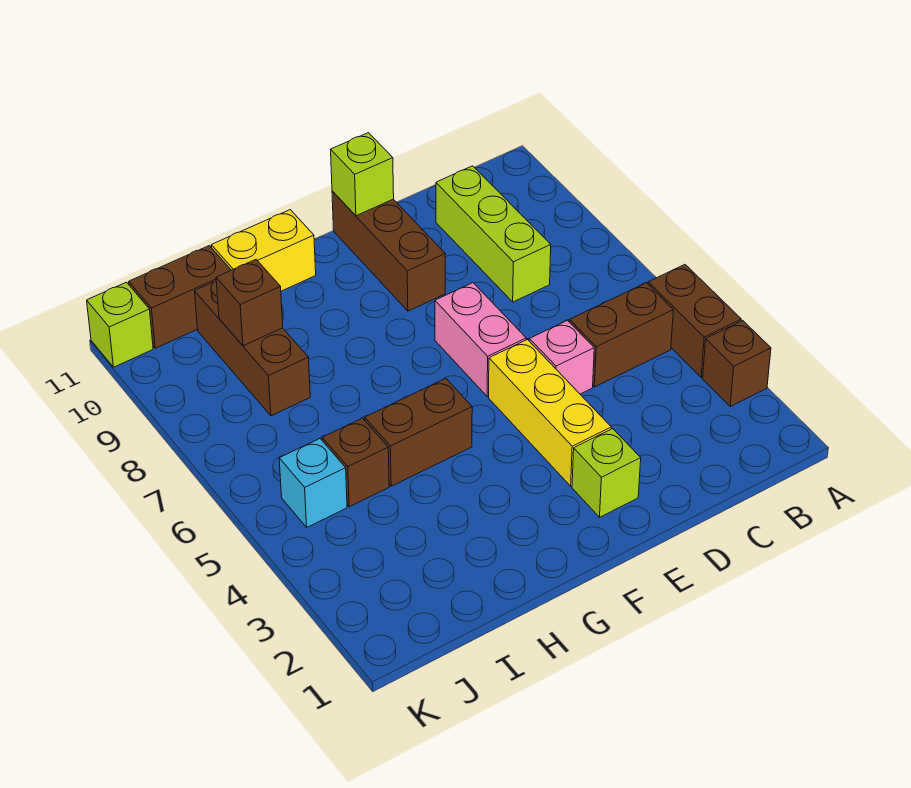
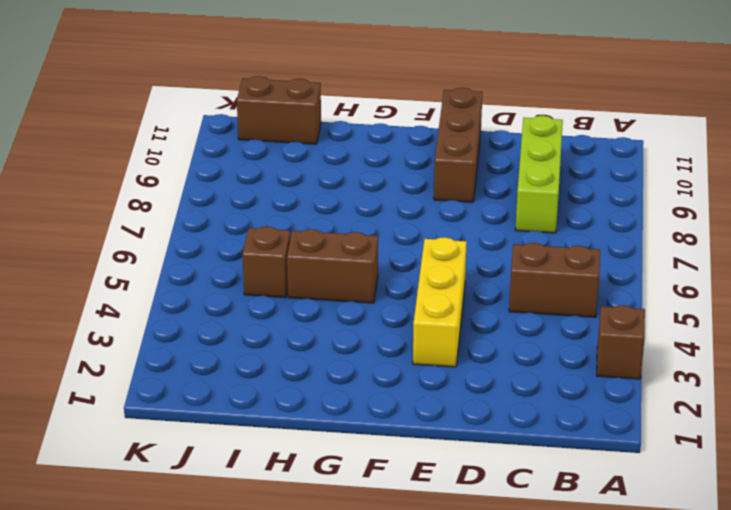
none -> brown brick A4:A5 level 1
none -> pink brick D5 level 1
none -> lime brick E2 level 1

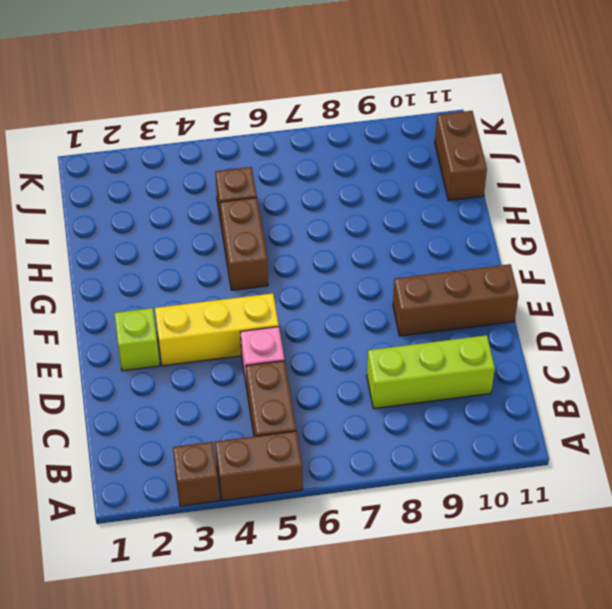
none -> pink brick E6:E7 level 1
none -> yellow brick G11:H11 level 1
none -> brown brick I8:I10 level 1

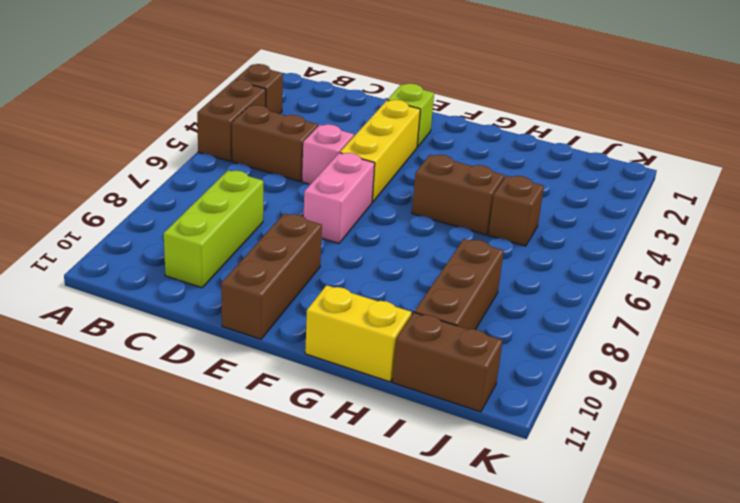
none -> cyan brick J5 level 1
none -> lime brick K11 level 1
none -> lime brick E11 level 2

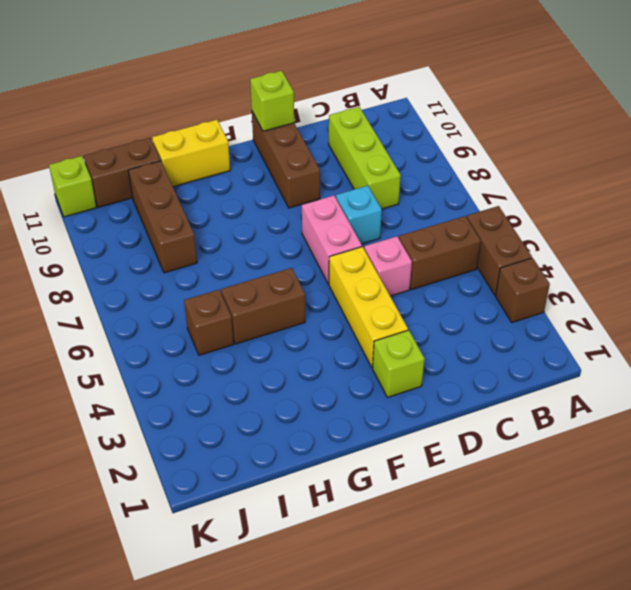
cyan brick D7 level 1 -> cyan brick J5 level 1
none -> brown brick I9 level 2

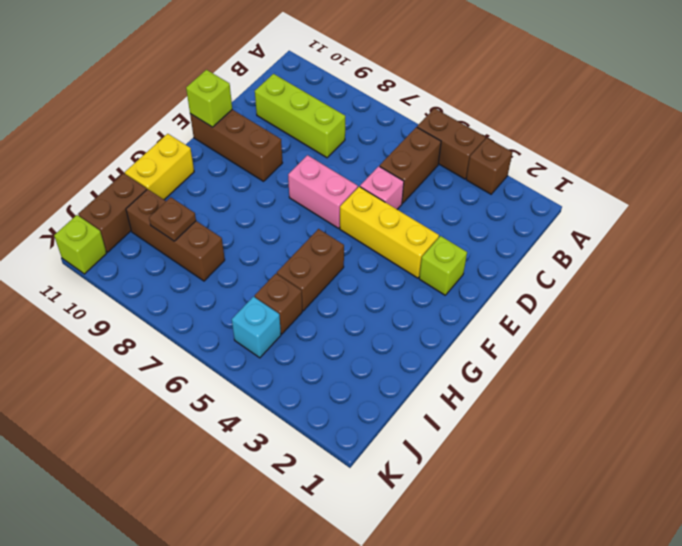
brown plate I9 level 2 -> brown brick I9 level 2

